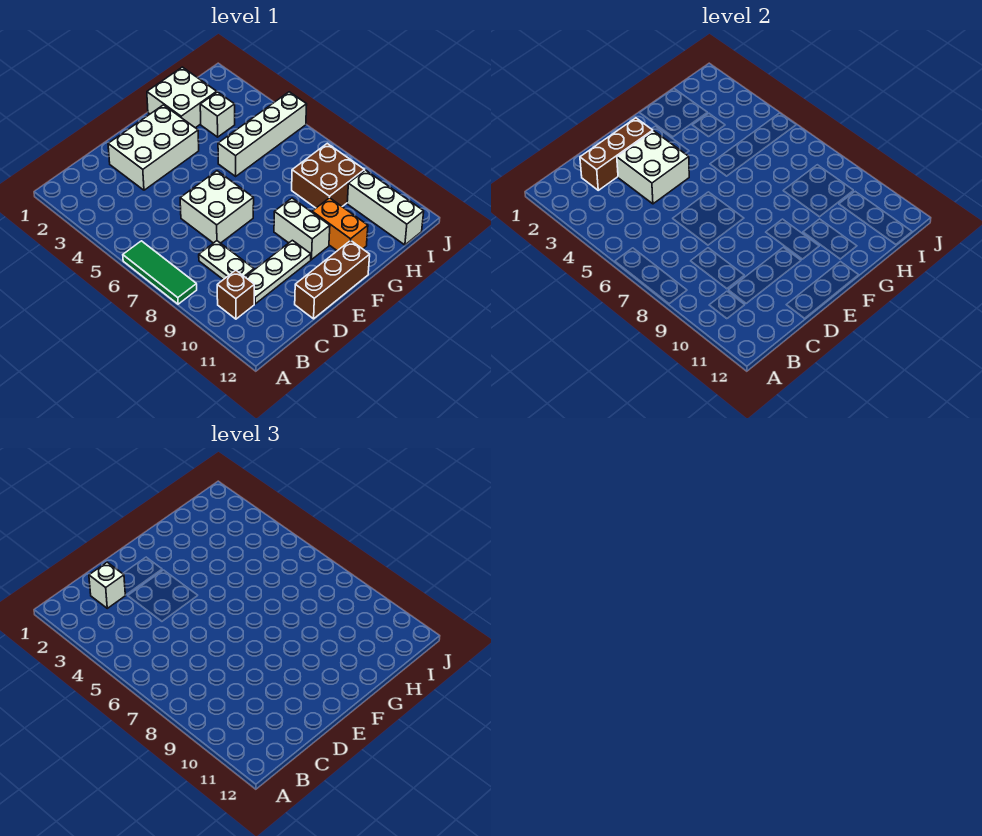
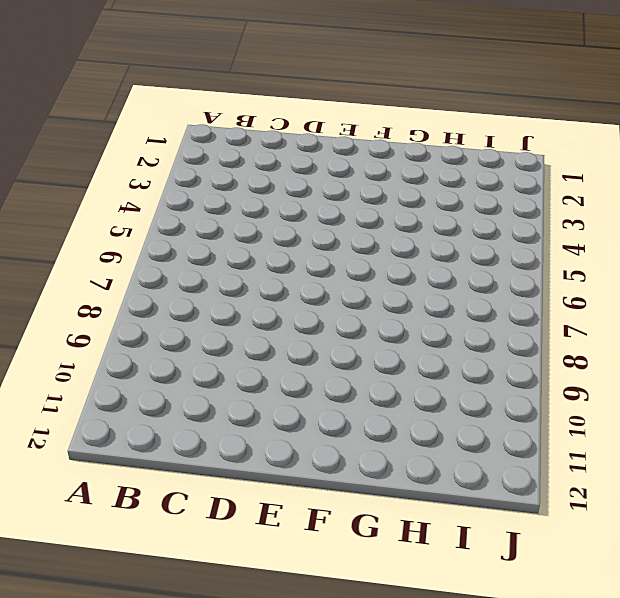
none -> green tile A6:A8 level 1
none -> brown brick B10 level 1
none -> white plate C8:C9 level 1

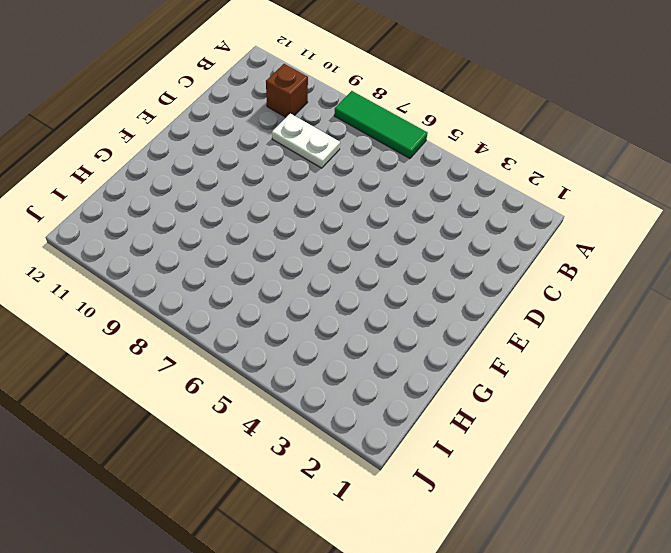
none -> white plate C10:E10 level 1
none -> white brick D2:F3 level 1
none -> white brick D6:E7 level 1

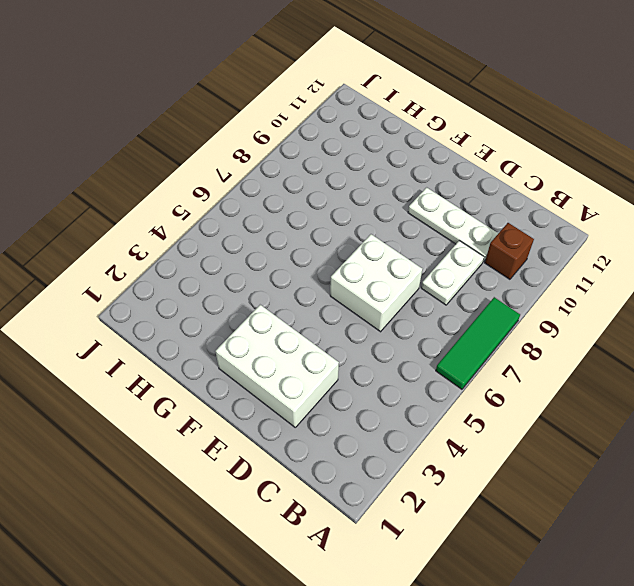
none -> brown brick D12:F12 level 1
none -> white brick F9:F10 level 1
none -> white brick G1:H2 level 1

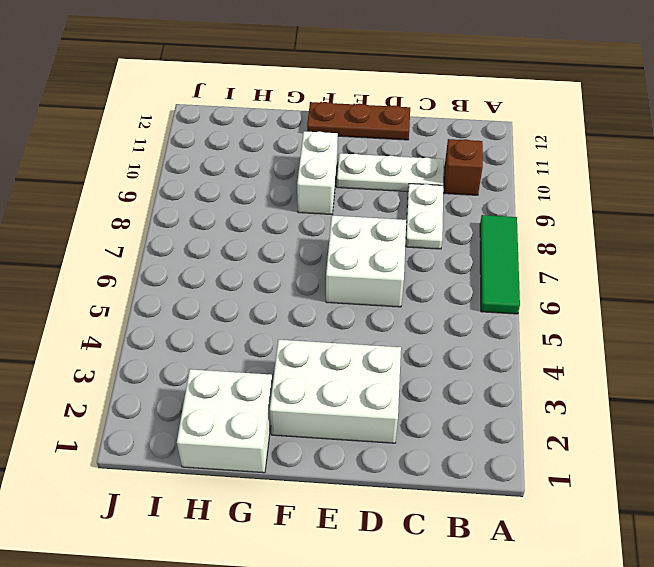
brown plate D12:F12 level 1 -> brown brick D12:F12 level 1
none -> white brick G5:J5 level 1
none -> orange brick G10:G11 level 1
none -> white brick H3 level 1

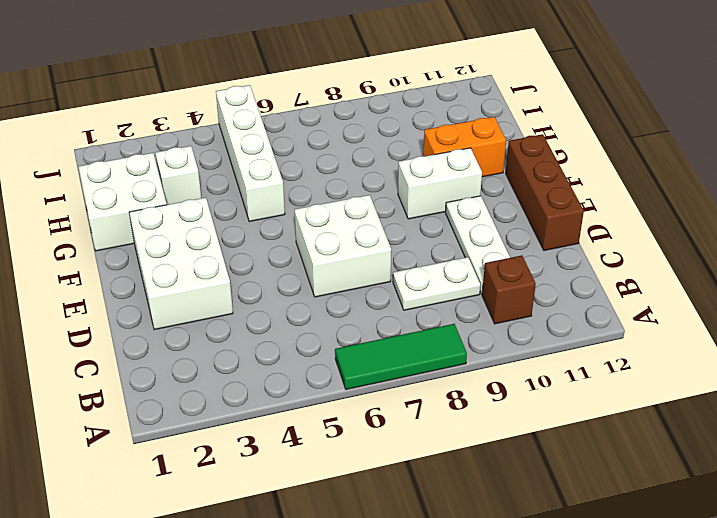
none -> brown brick H8:I9 level 1
none -> white brick I10:I12 level 1
none -> brown brick C2:E2 level 2

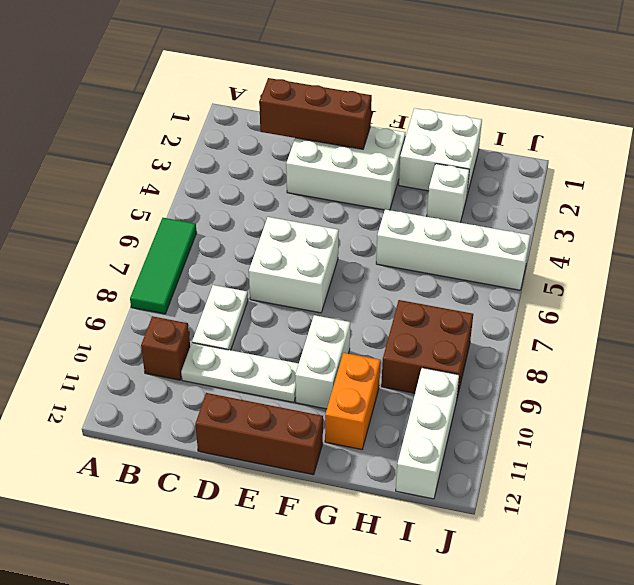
none -> white brick D3:E4 level 2
none -> white brick C2 level 3

